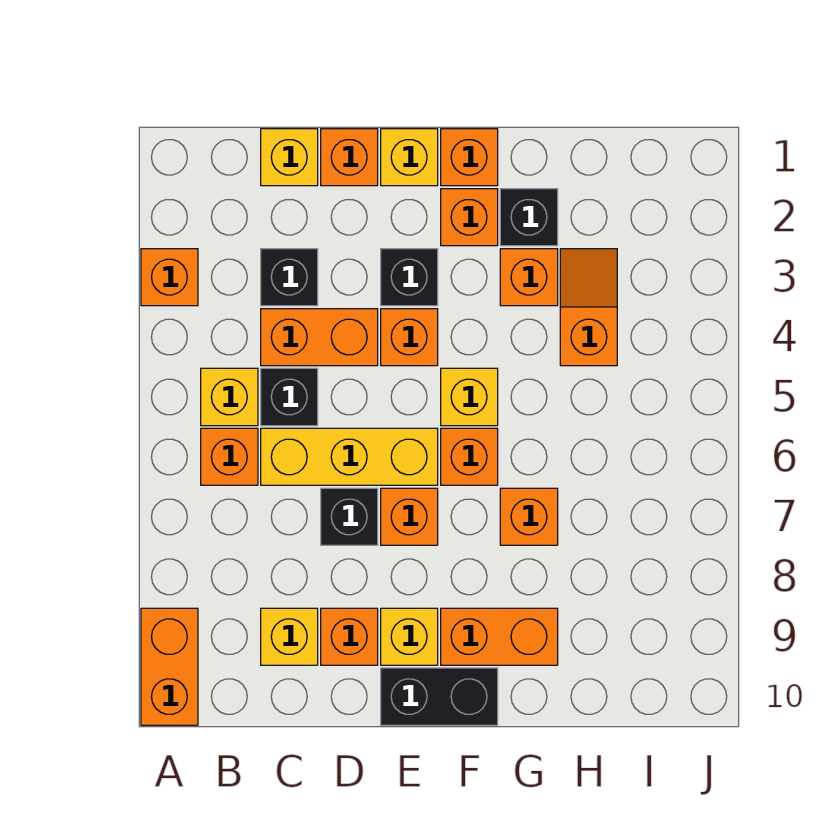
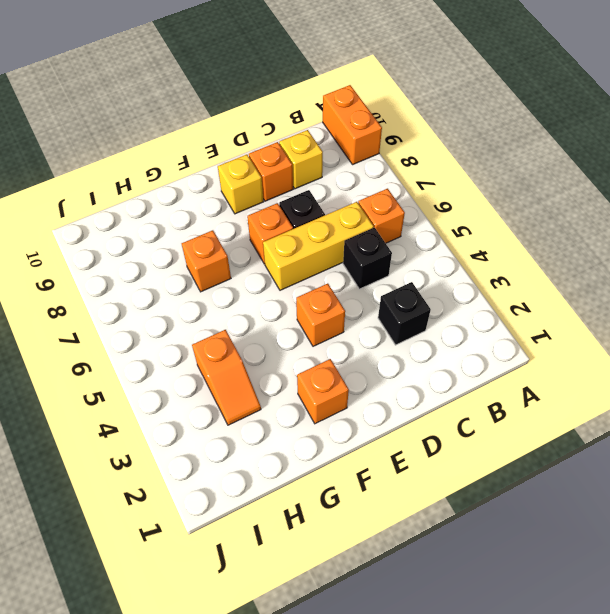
none -> orange brick A3 level 1
none -> yellow brick B5 level 1
none -> yellow brick C1 level 1

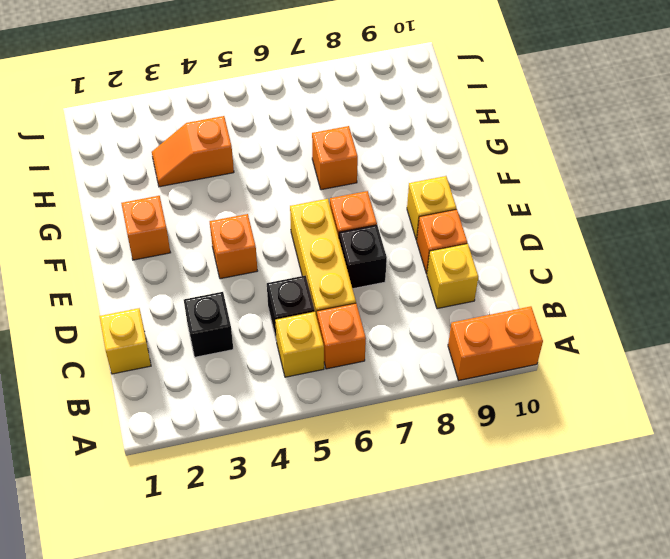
none -> orange brick A3 level 1
none -> orange brick C4:D4 level 1
none -> orange brick D1 level 1

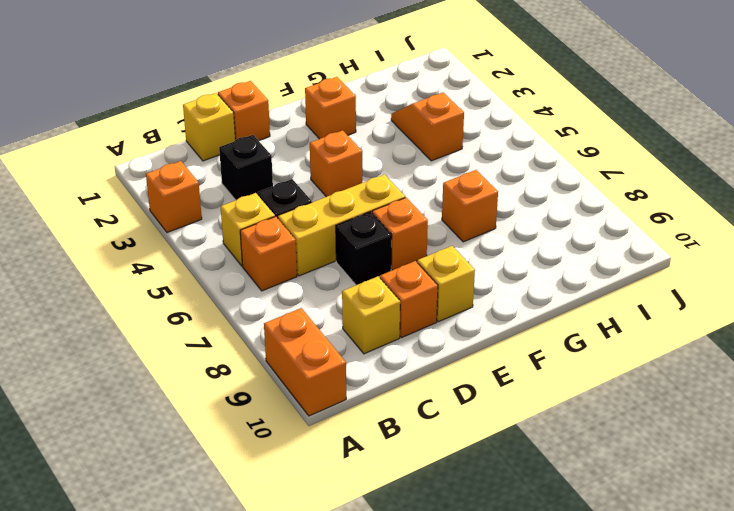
none -> orange brick C4:D4 level 1
none -> yellow brick E1 level 1
none -> black brick E3 level 1

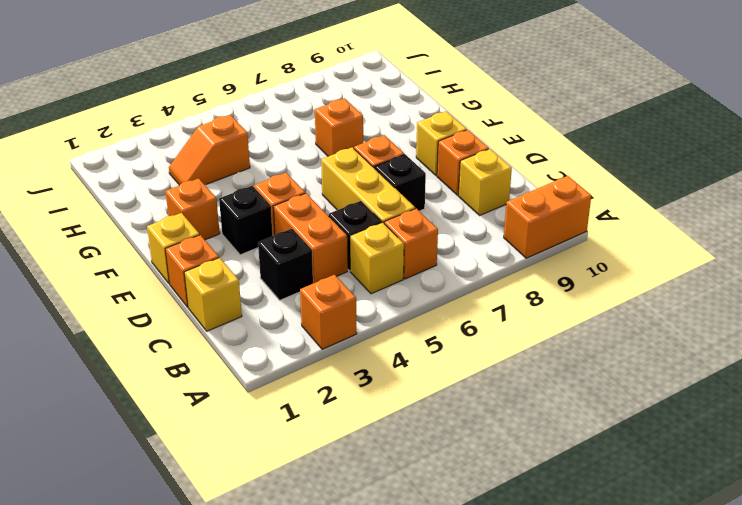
none -> black brick E10:F10 level 1
none -> orange brick F1 level 1
none -> yellow brick F5 level 1

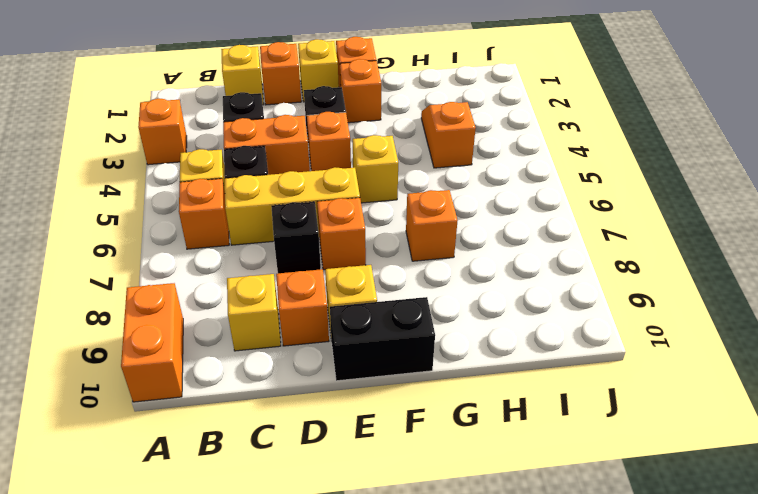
none -> orange brick F6 level 1
none -> orange brick F9:G9 level 1
none -> black brick G2 level 1

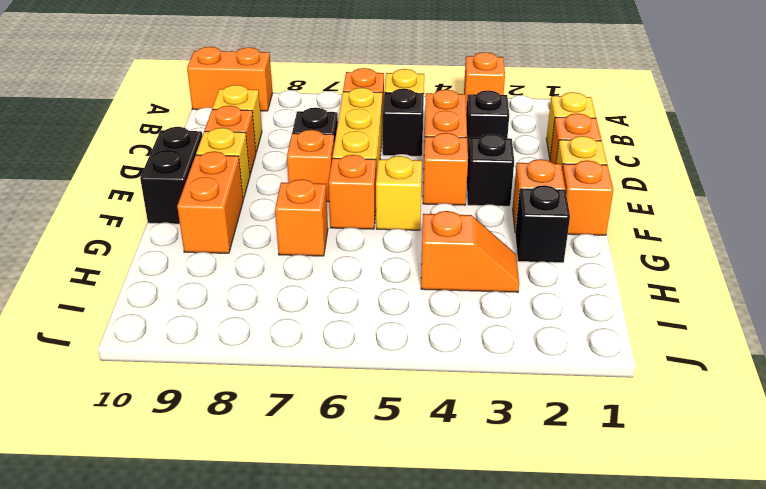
none -> orange brick G3 level 1

